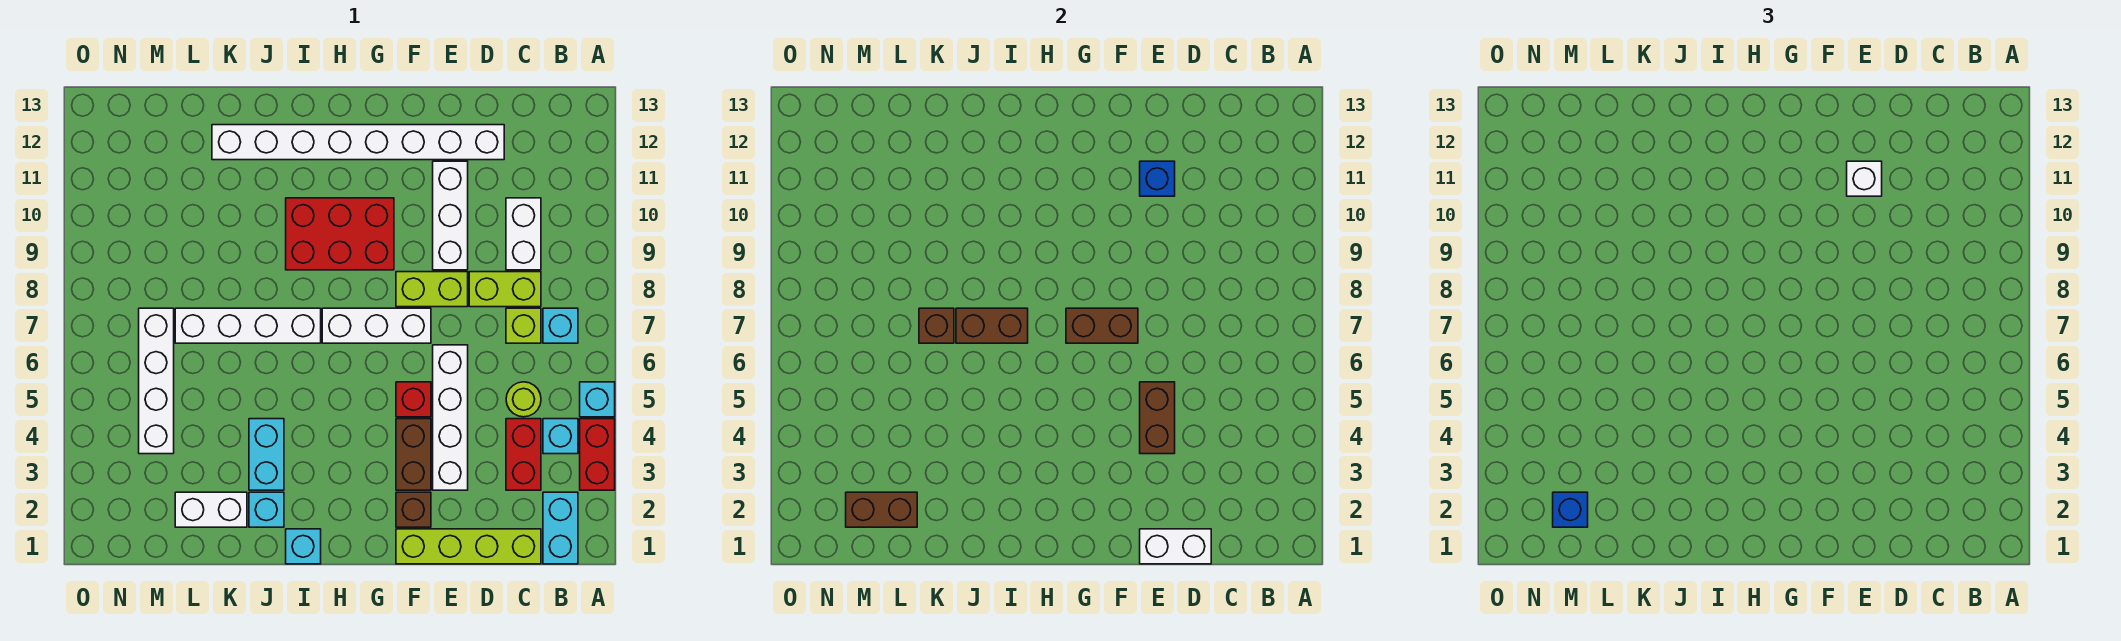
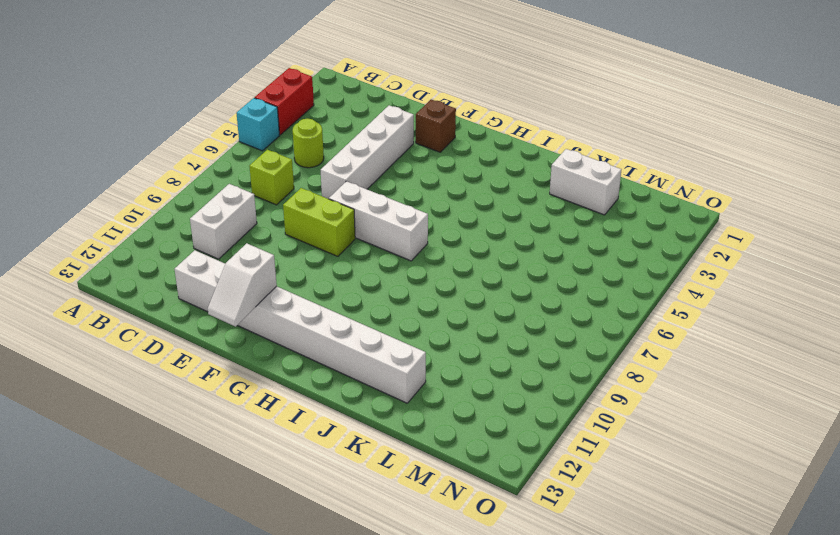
white slope F12:F13 level 2 top 12 -> none
none -> cyan brick B1:B2 level 1
none -> cyan brick B4 level 1
none -> cyan brick B7 level 1
none -> lime brick C1:F1 level 1

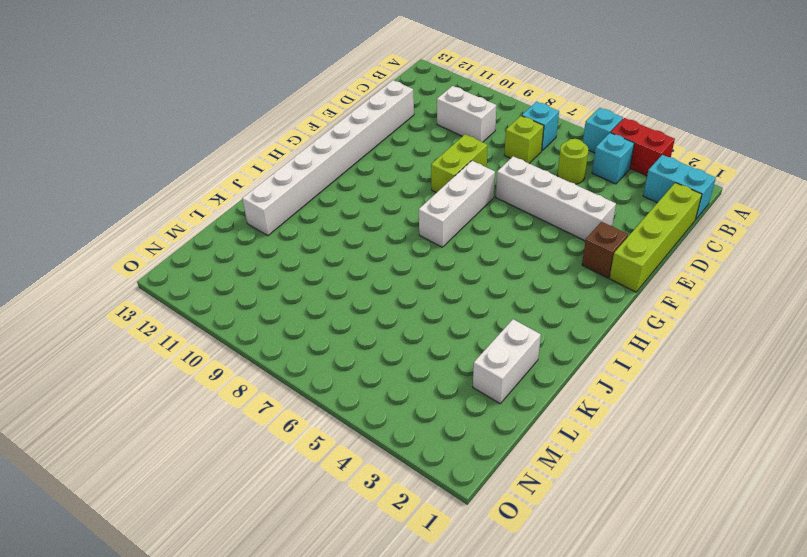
none -> red brick C3:C4 level 1
none -> lime brick C8:D8 level 1
none -> white brick E9:E11 level 1
none -> brown brick F3:F4 level 1

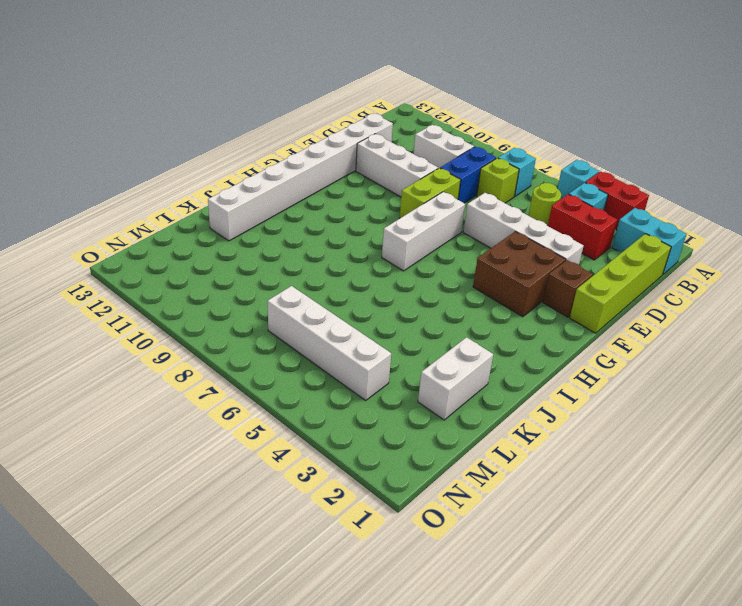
blue brick C8:D8 level 1 -> lime brick C8:D8 level 1
brown brick F3:G4 level 1 -> brown brick F3:F4 level 1
none -> red brick F5 level 1
none -> red brick G9:I10 level 1
none -> cyan brick I1 level 1
none -> white brick I7:L7 level 1

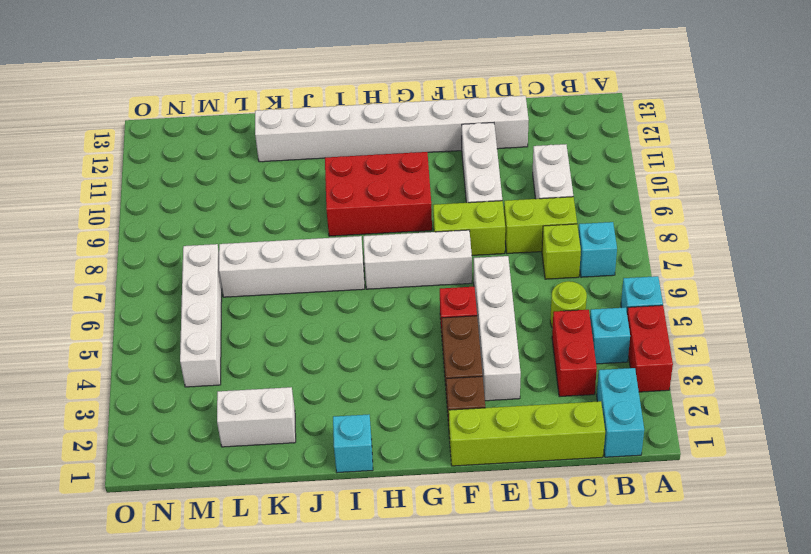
none -> cyan brick J2 level 1
none -> cyan brick J3:J4 level 1
none -> white brick D1:E1 level 2
none -> brown brick E4:E5 level 2

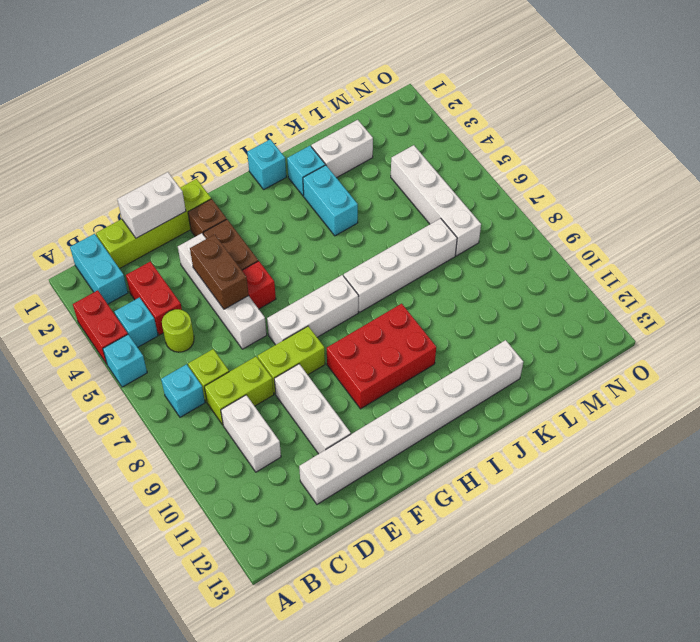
none -> blue brick E11 level 2
none -> brown brick F7:G7 level 2
none -> brown brick I7:J7 level 2
none -> brown brick K7 level 2

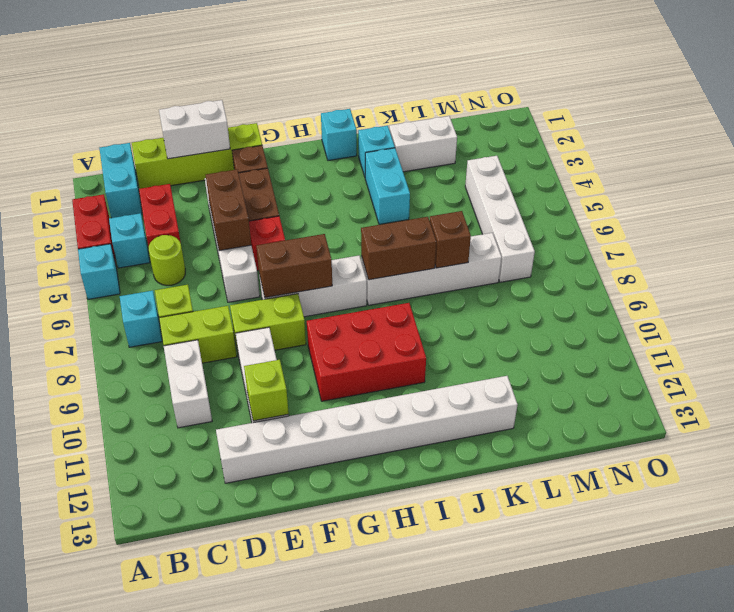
lime brick E11 level 2 -> blue brick E11 level 2
none -> brown brick L2:M2 level 2
none -> white brick E11 level 3
none -> blue brick M2 level 3

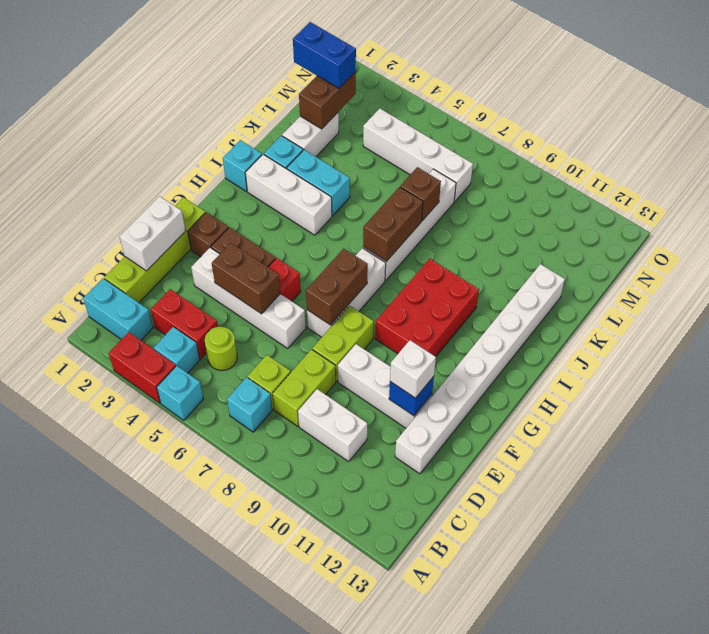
white brick I2:I4 level 1 -> none
blue brick M1:M2 level 3 -> blue brick M2 level 3

